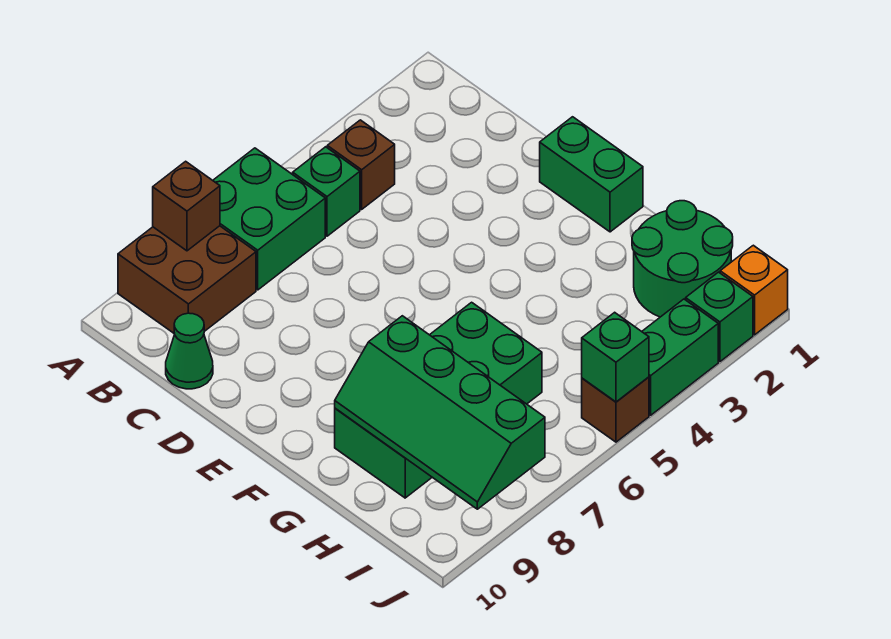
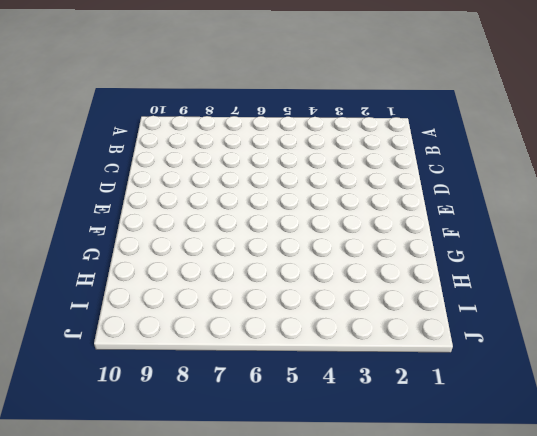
none -> green brick A6:B7 level 1
none -> brown brick A8:B9 level 1
none -> brown brick B4 level 1

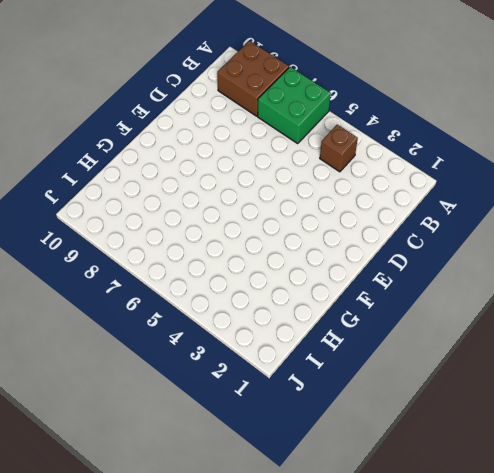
none -> green brick B5 level 1
none -> green cone C10 level 1
none -> green brick E1:F1 level 1

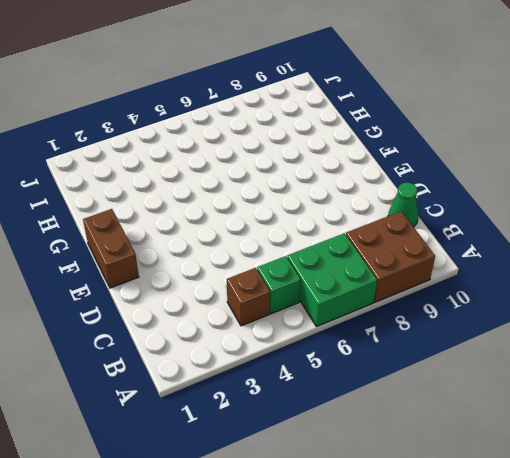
brown brick E1:F1 level 1 -> green brick E1:F1 level 1
none -> green brick G6:H9 level 1
none -> green round brick H1:I2 level 1
none -> orange brick J1 level 1

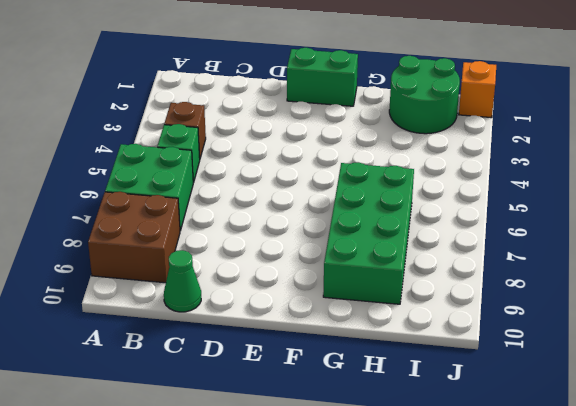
none -> green brick J2 level 1
none -> green brick J3:J4 level 1
none -> brown brick J5 level 1

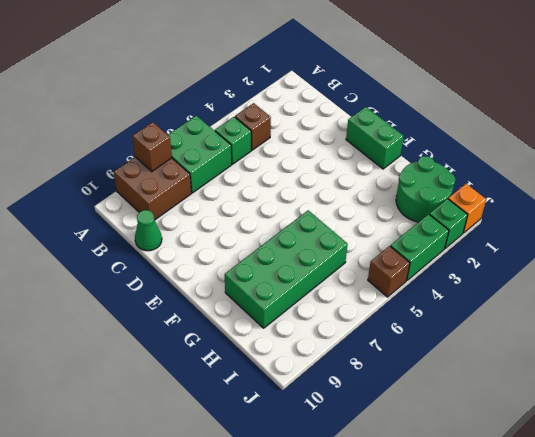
none -> green slope G8:J9 level 2 top 8
none -> green brick J5 level 2

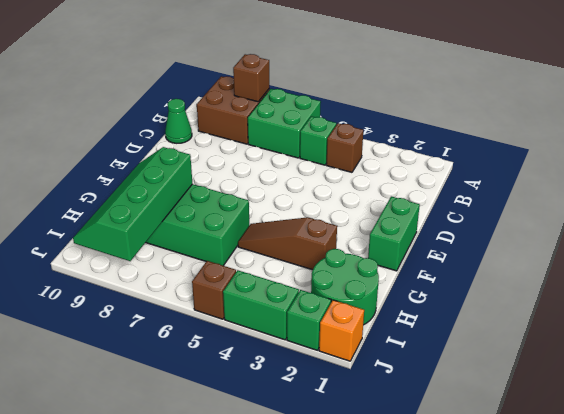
brown slope G3:G5 level 1 top 3 -> none
none -> green brick J5 level 2

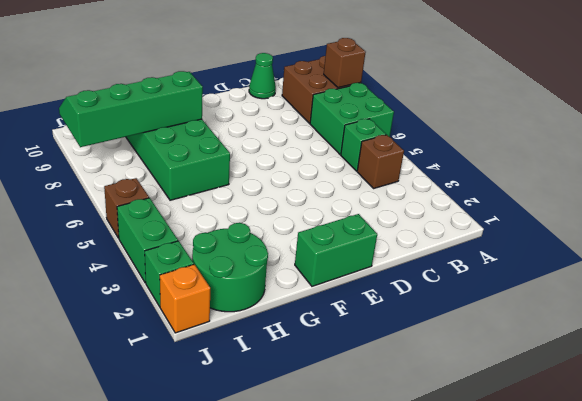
none -> green brick J5 level 2

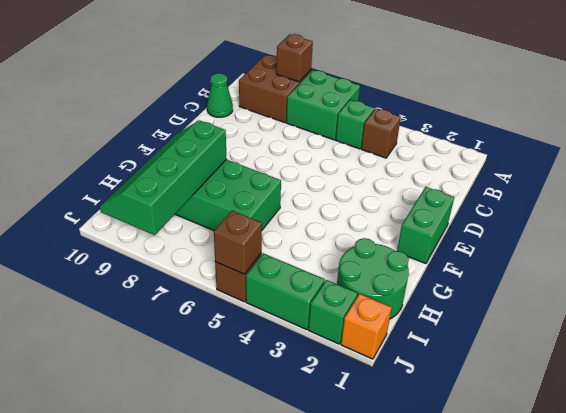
brown brick J5 level 2 -> green brick J5 level 2

